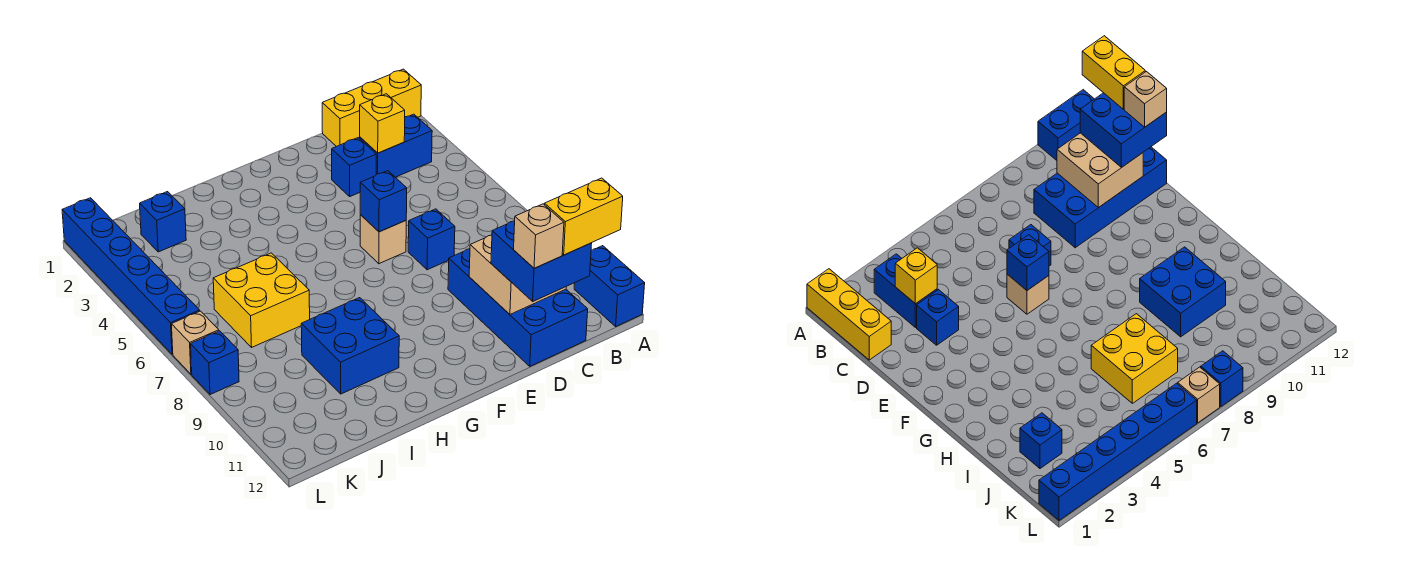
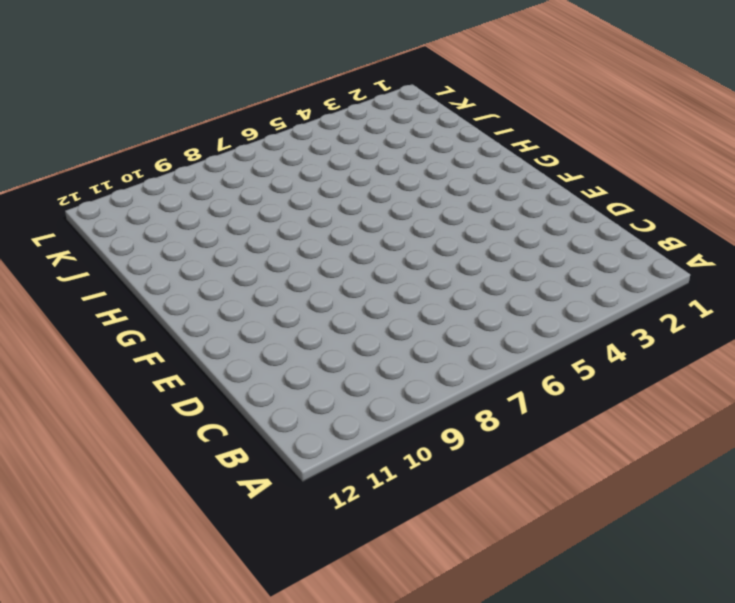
none -> yellow brick A1:C1 level 1
none -> blue brick A11:A12 level 1
none -> blue brick B3:C3 level 1

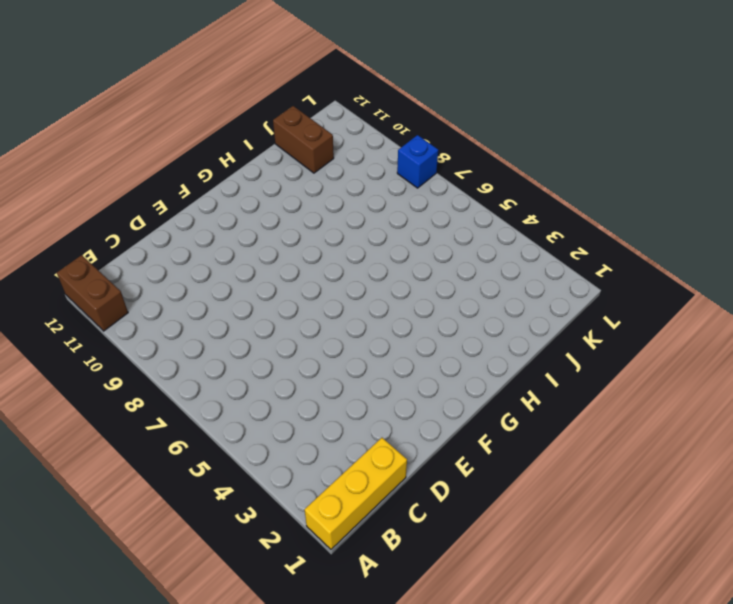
brown brick A11:A12 level 1 -> blue brick A11:A12 level 1
brown brick J11:J12 level 1 -> none
none -> blue brick B3:C3 level 1
none -> blue brick C9:D12 level 1
none -> blue brick D3 level 1

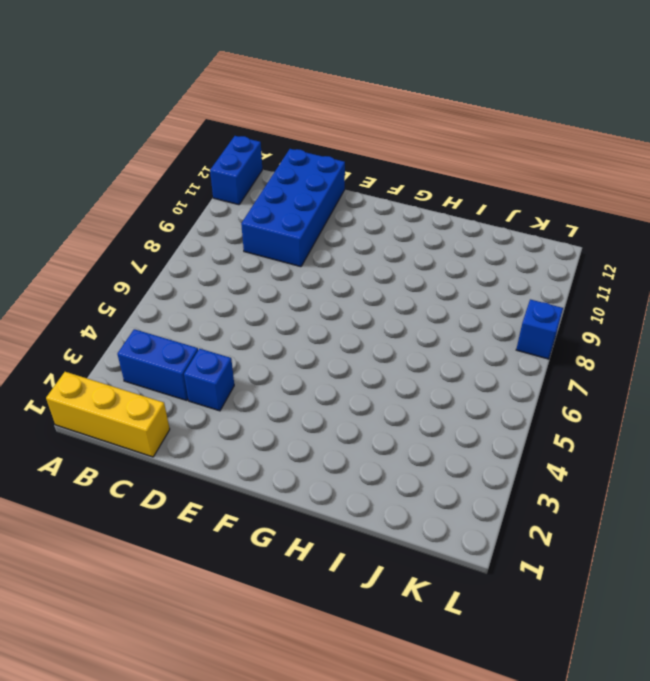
none -> blue brick D7 level 1
none -> tan brick E6 level 1
none -> blue brick H9:I10 level 1

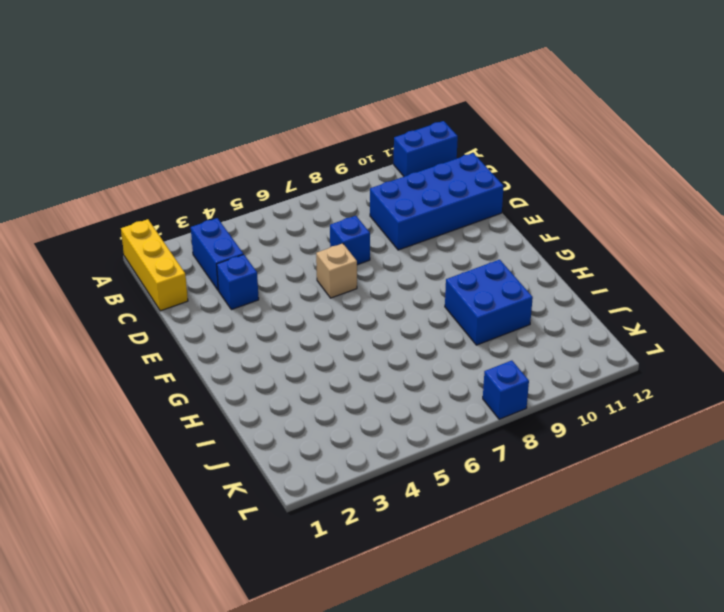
none -> yellow brick I6:J7 level 1
none -> blue brick J2 level 1
none -> blue brick L1:L6 level 1

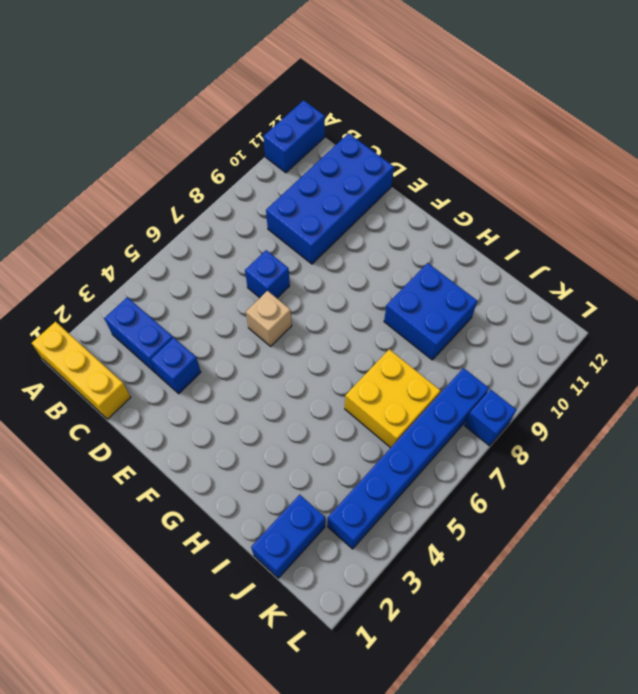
blue brick J1:J2 level 1 -> blue brick J2 level 1
blue brick K3:K8 level 1 -> blue brick L1:L6 level 1
none -> tan brick L7 level 1
none -> yellow brick C3 level 2
none -> tan brick C10:D11 level 2

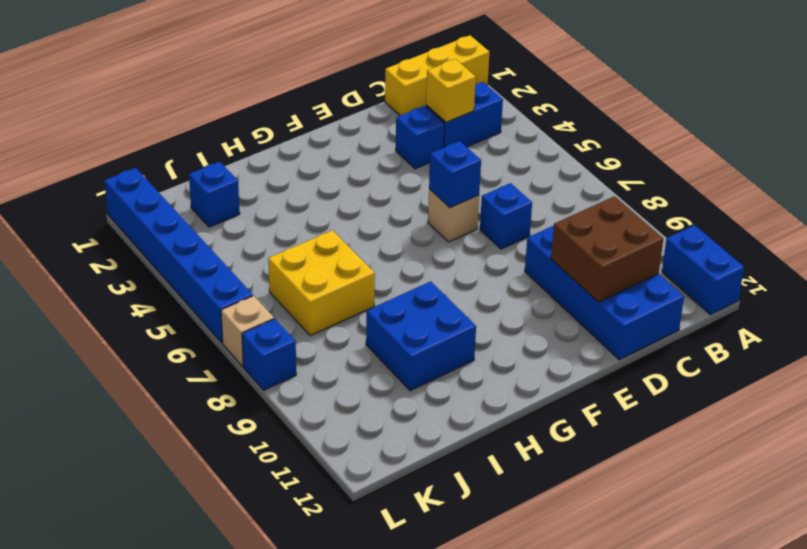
brown brick C10:D11 level 2 -> tan brick C10:D11 level 2
none -> blue brick C11:D12 level 3
none -> yellow brick B12:C12 level 4
none -> tan brick D12 level 4

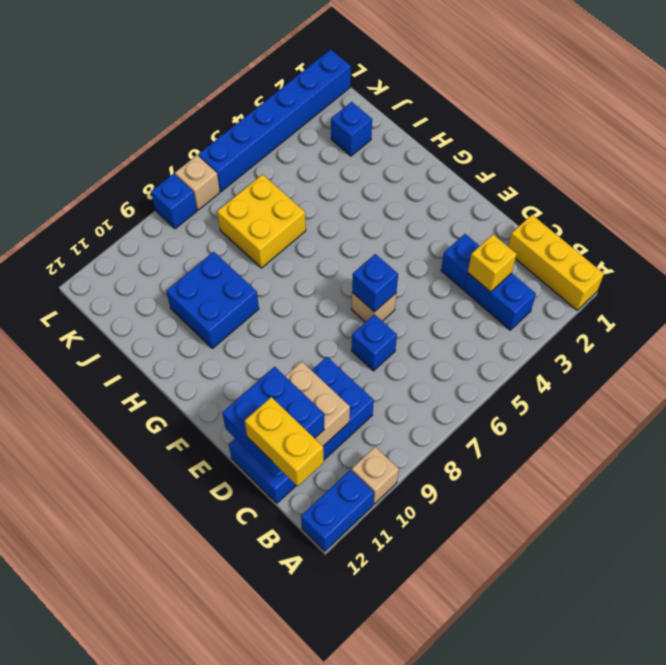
tan brick A10 level 1 -> tan brick D12 level 4

